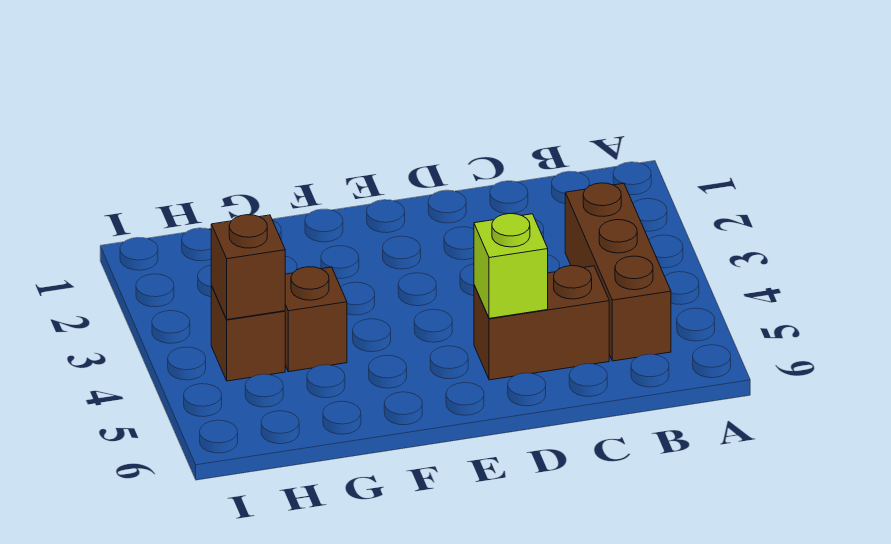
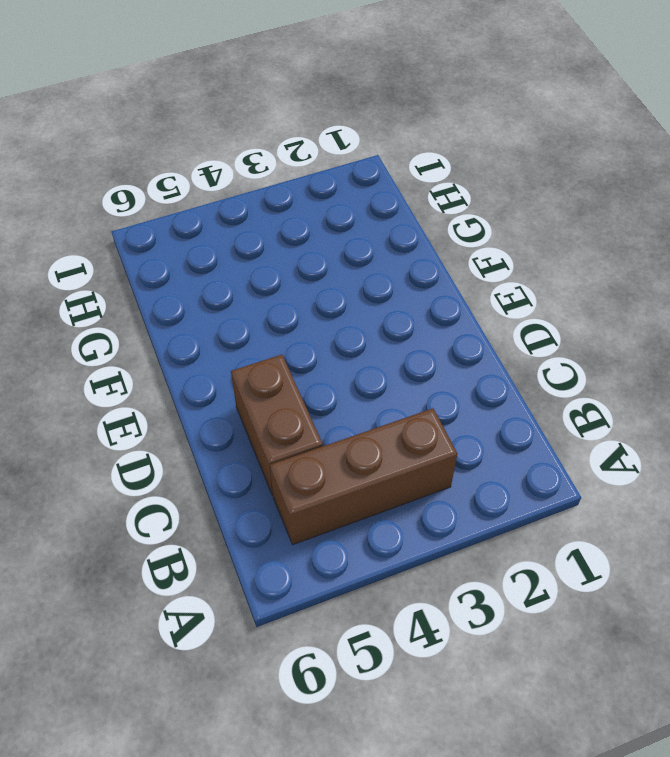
none -> brown brick G4 level 1
none -> brown brick H4 level 1

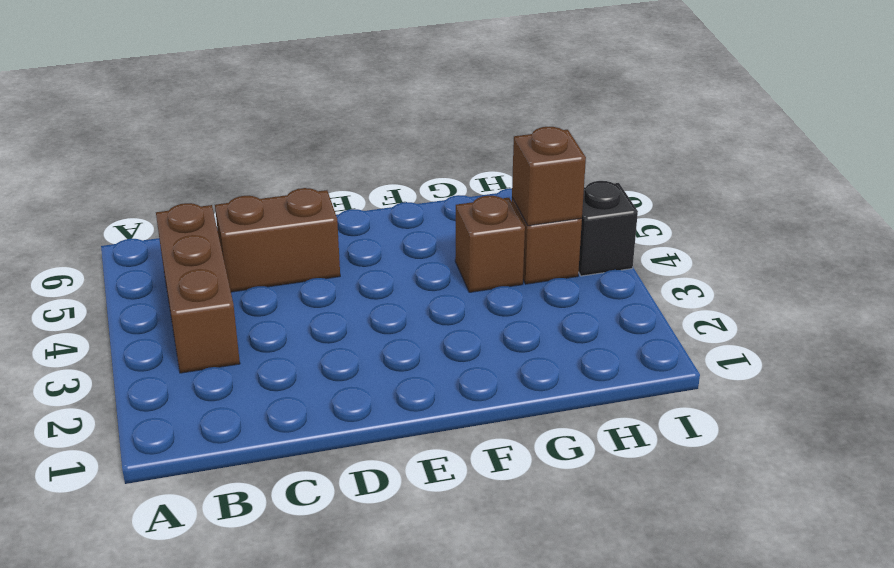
black brick I4 level 1 -> none
none -> lime brick D5 level 2

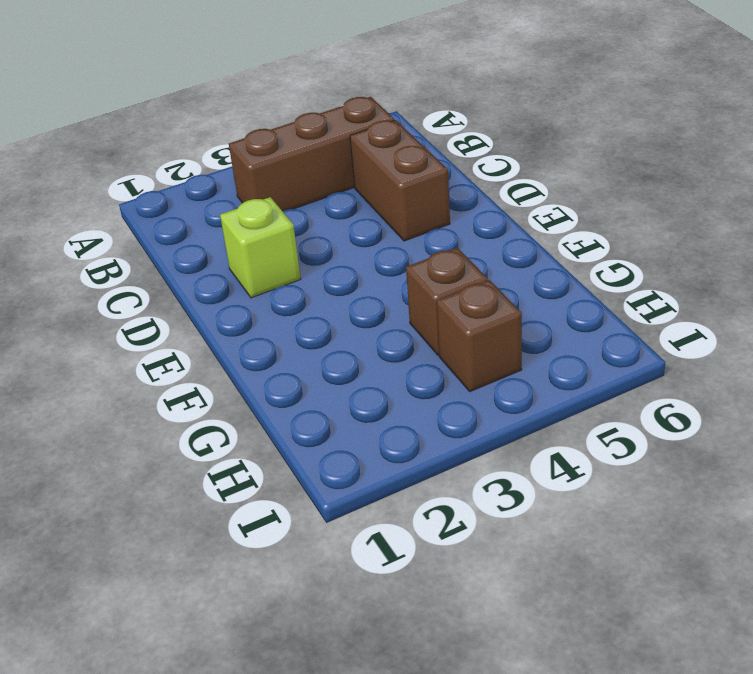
lime brick D2 level 1 -> lime brick D5 level 2
none -> brown brick H4 level 2

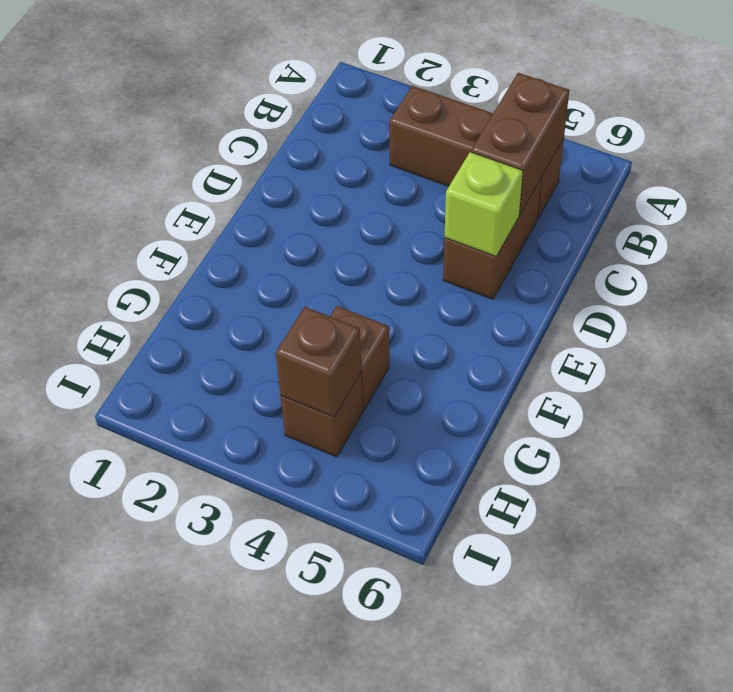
brown brick B5:C5 level 2 -> none

